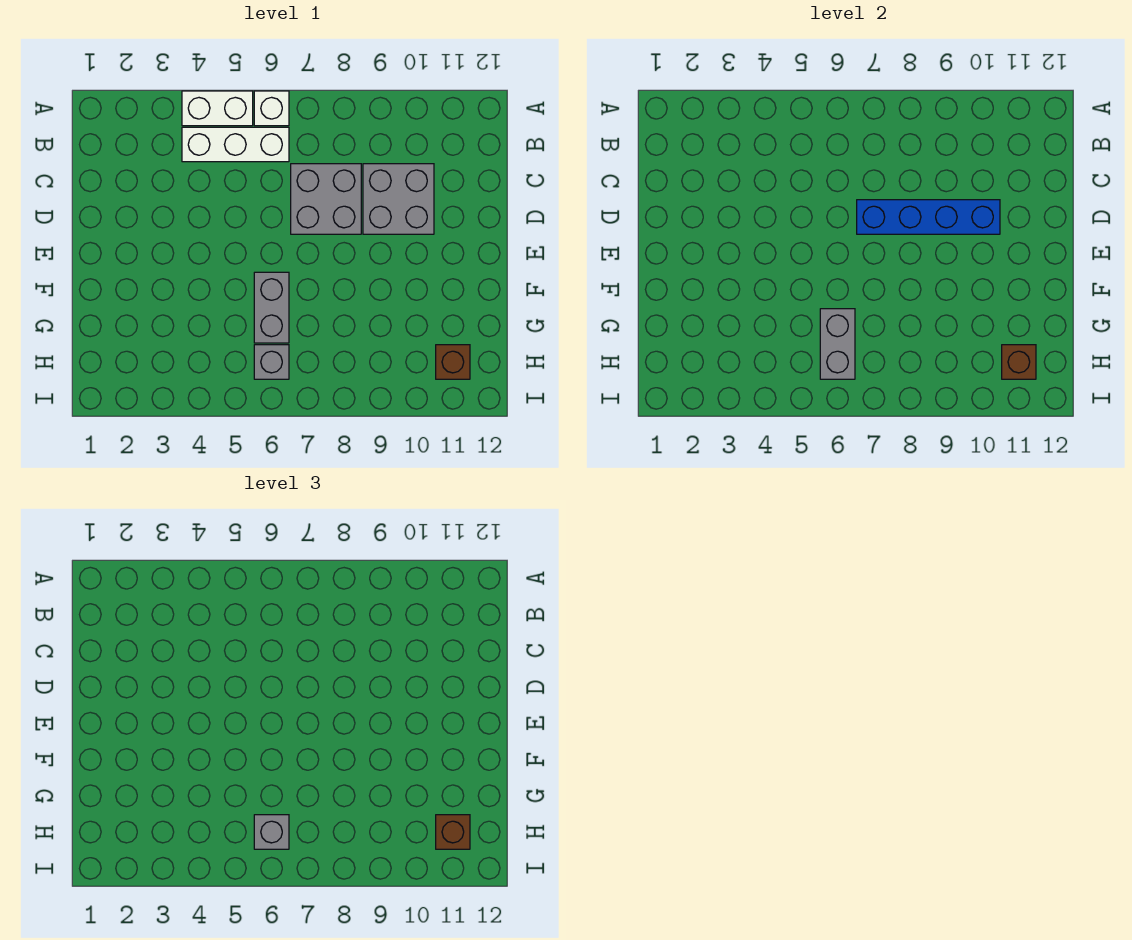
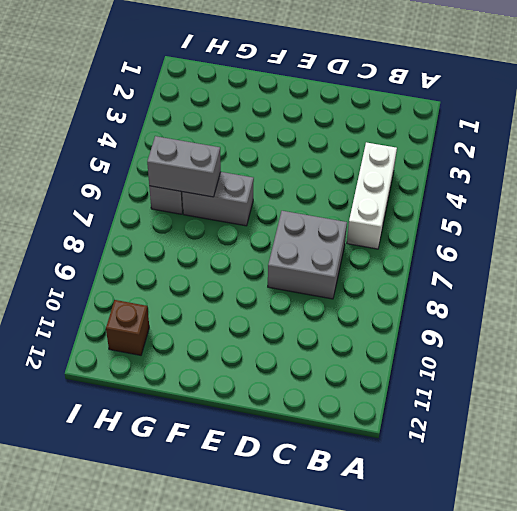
none -> white brick A4:A5 level 1
none -> white brick A6 level 1
none -> grey brick C9:D10 level 1

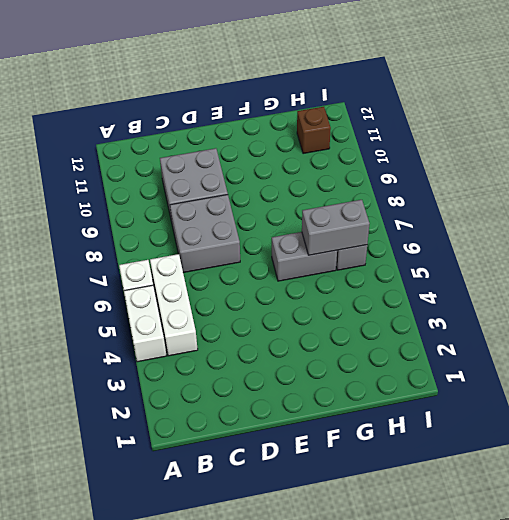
none -> blue brick D7:D10 level 2
none -> brown brick H11 level 2
none -> grey brick H6 level 3

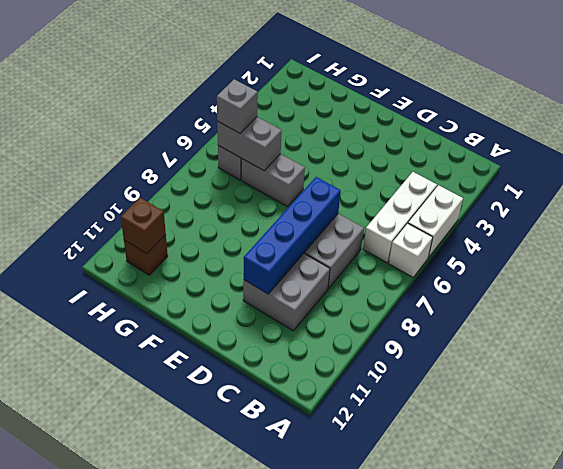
none -> brown brick H11 level 3

